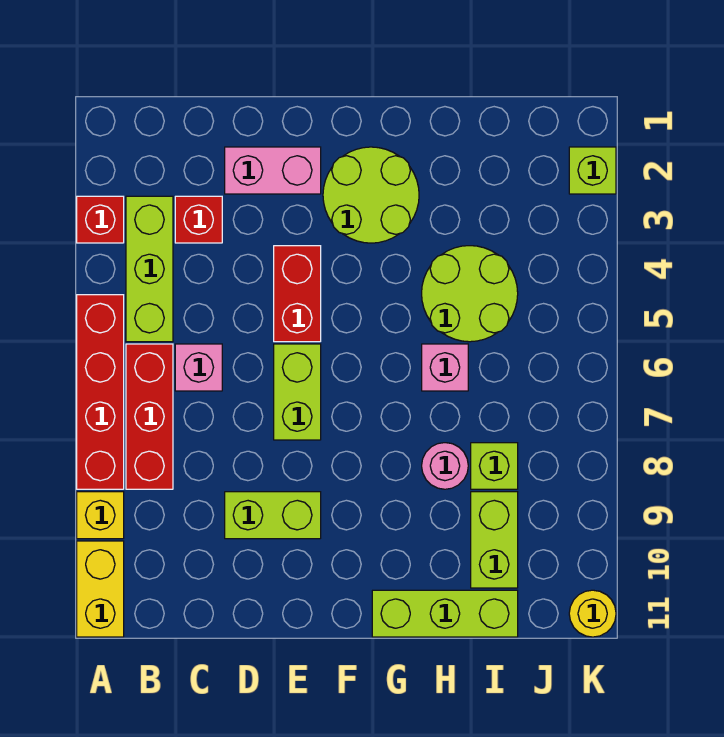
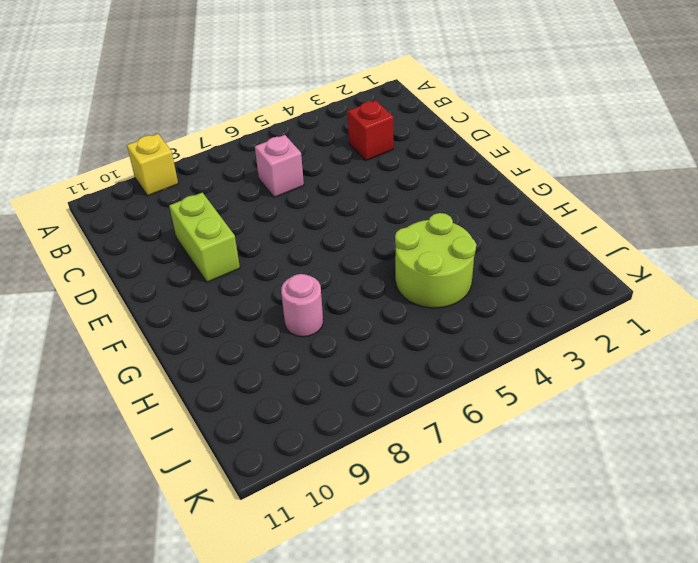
none -> red brick A3 level 1
none -> red brick A5:A8 level 1
none -> yellow brick A10:A11 level 1

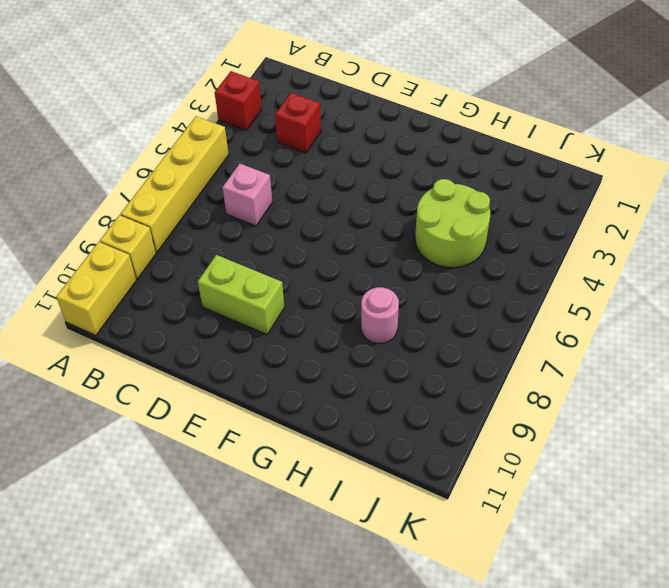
yellow brick A5:A8 level 1 -> red brick A5:A8 level 1
none -> lime brick B3:B5 level 1
none -> red brick B6:B8 level 1
none -> pink brick D2:E2 level 1

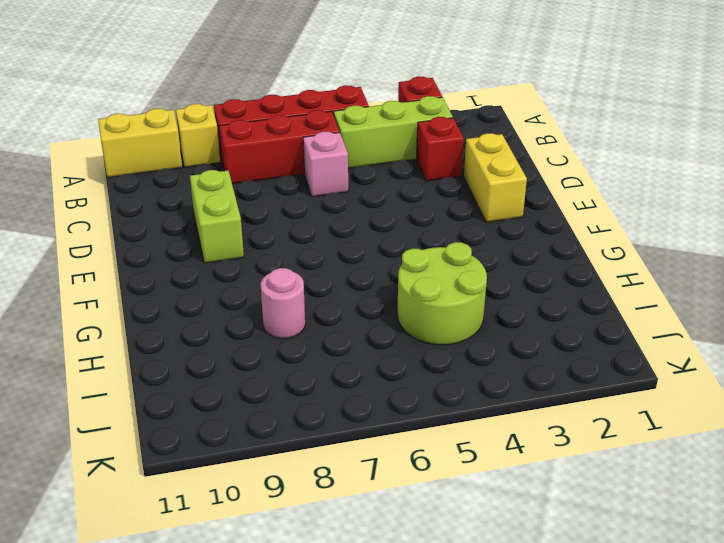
yellow brick D2:E2 level 1 -> pink brick D2:E2 level 1
none -> red brick E4:E5 level 1
none -> lime brick E6:E7 level 1
none -> lime round brick F2:G3 level 1

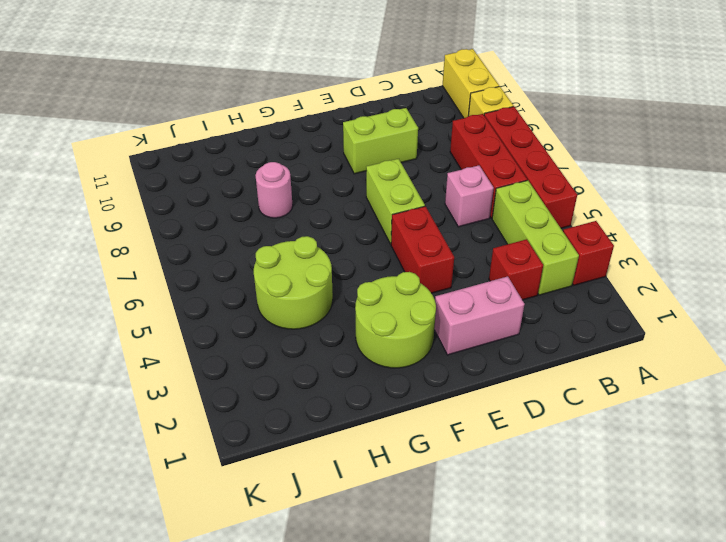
none -> lime brick G11:I11 level 1
none -> pink brick H6 level 1
none -> lime brick I8 level 1

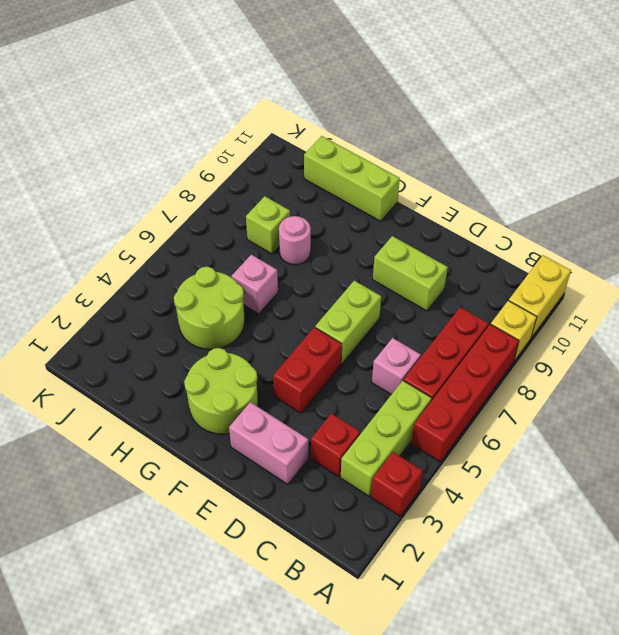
none -> lime brick I9:I10 level 1
none -> lime brick K2 level 1
none -> yellow round brick K11 level 1

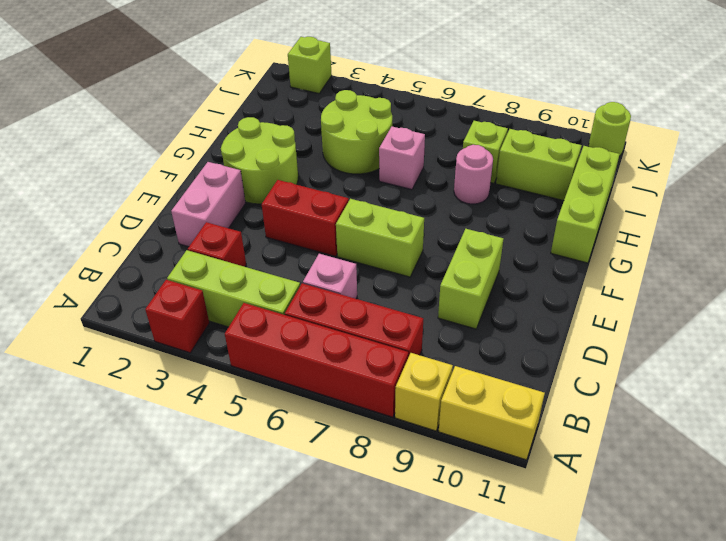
lime round brick K11 level 1 -> yellow round brick K11 level 1

